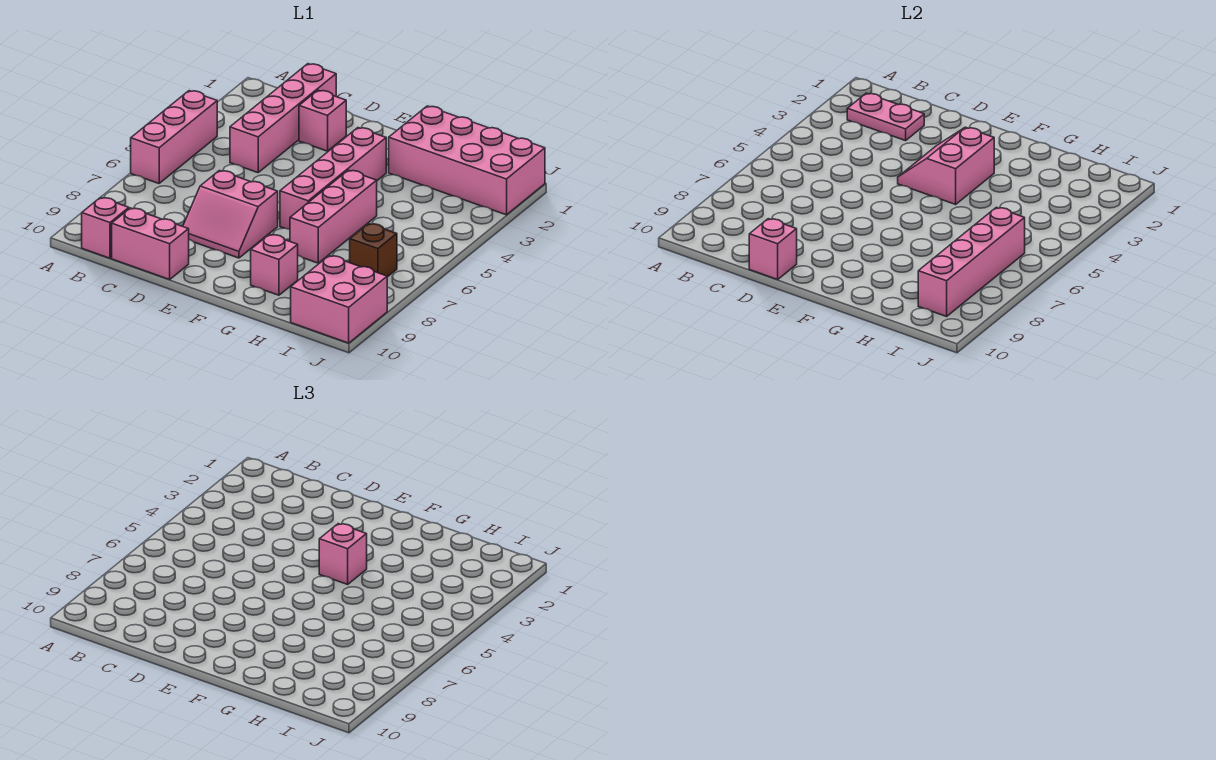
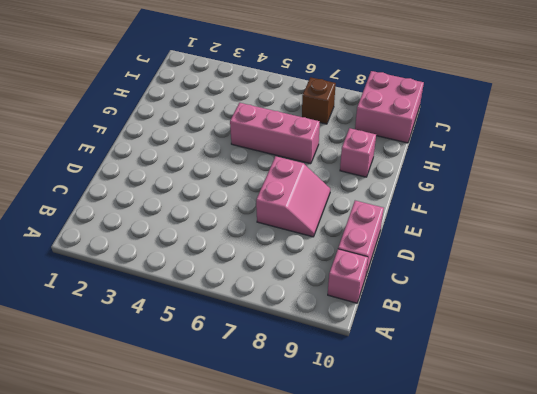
none -> pink brick A4:A6 level 1
none -> pink brick C1:C4 level 1
none -> pink brick D2 level 1

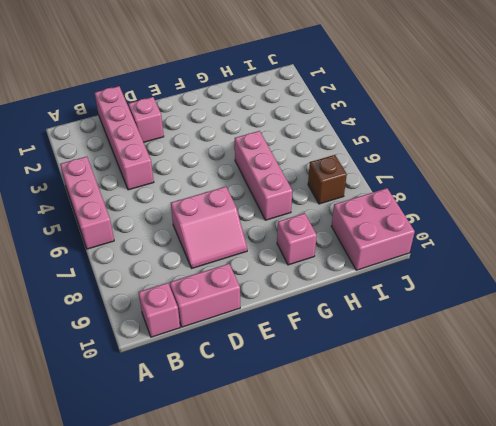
none -> pink brick F3:F6 level 1
none -> pink brick G1:J2 level 1
none -> pink plate B2:C2 level 2

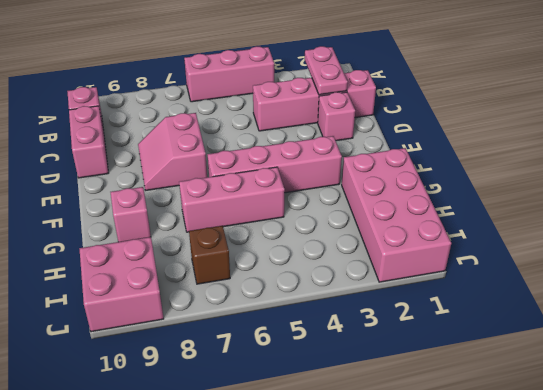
none -> pink brick D10 level 2
none -> pink slope E3:F4 level 2 top F
none -> pink brick I6:I9 level 2

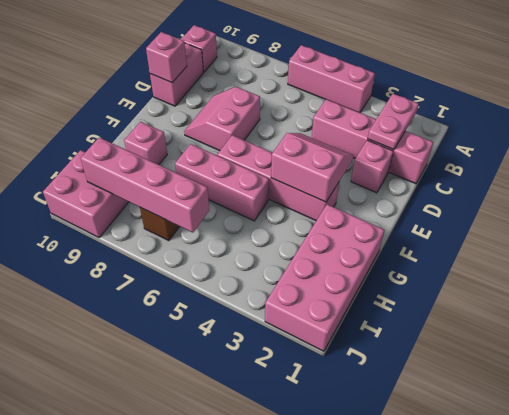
none -> pink brick F4 level 3

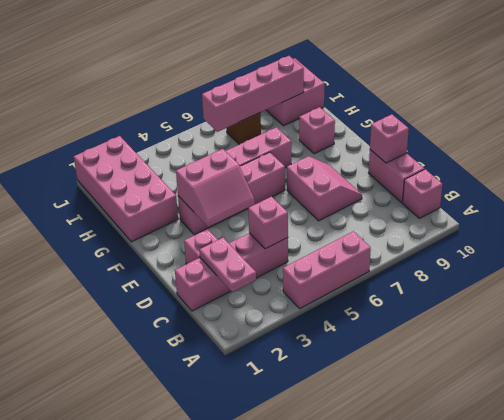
pink brick C4 level 2 -> pink brick F4 level 3

